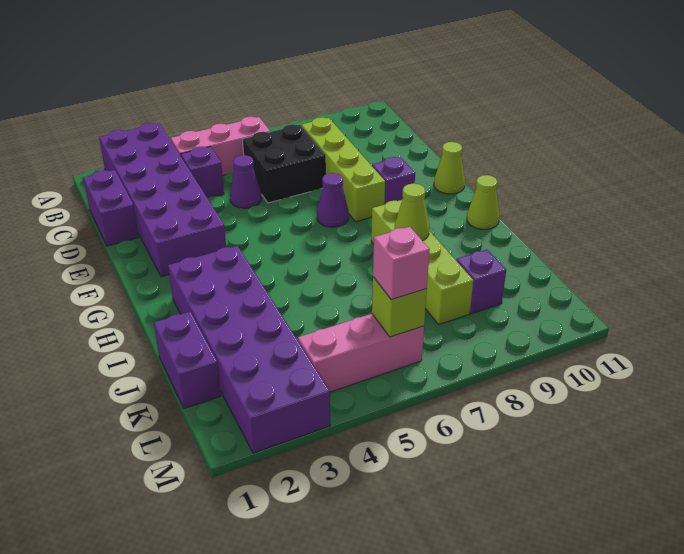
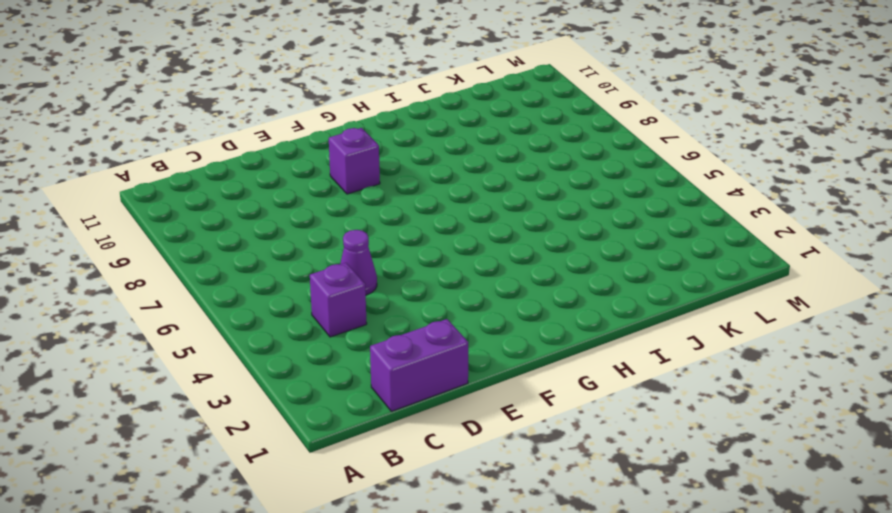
none -> purple brick A2:F3 level 1
none -> pink brick B4:B6 level 1
none -> black brick C6:D7 level 1

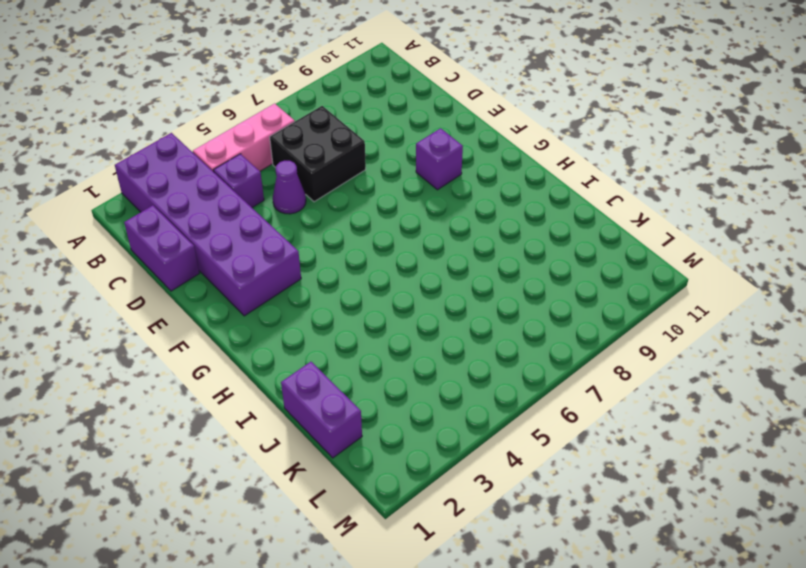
none -> lime brick C8:F8 level 1
none -> purple cone F7 level 1
none -> lime cone F11 level 1

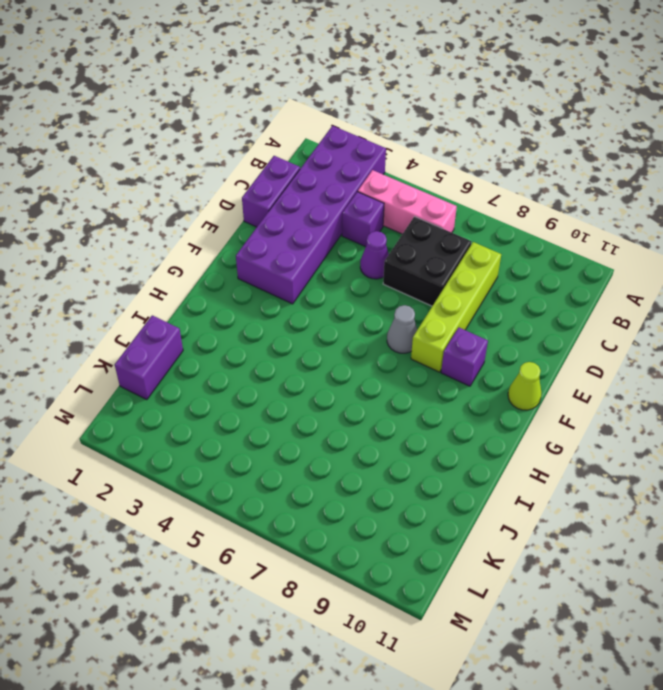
grey cone F7 level 1 -> purple cone F7 level 1
none -> purple brick H2:M3 level 1
none -> lime brick H8:K8 level 1
none -> lime cone H11 level 1

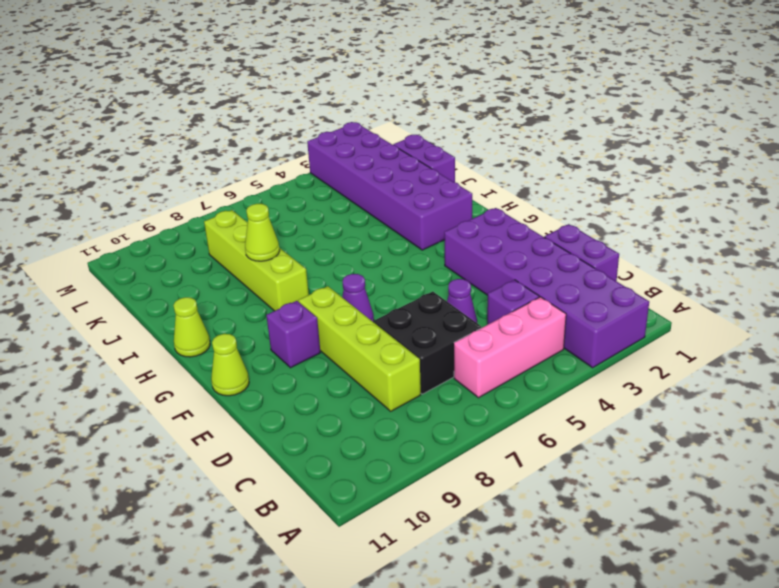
none -> purple brick K9 level 1
none -> pink brick L4:L6 level 1
none -> lime brick L6 level 2

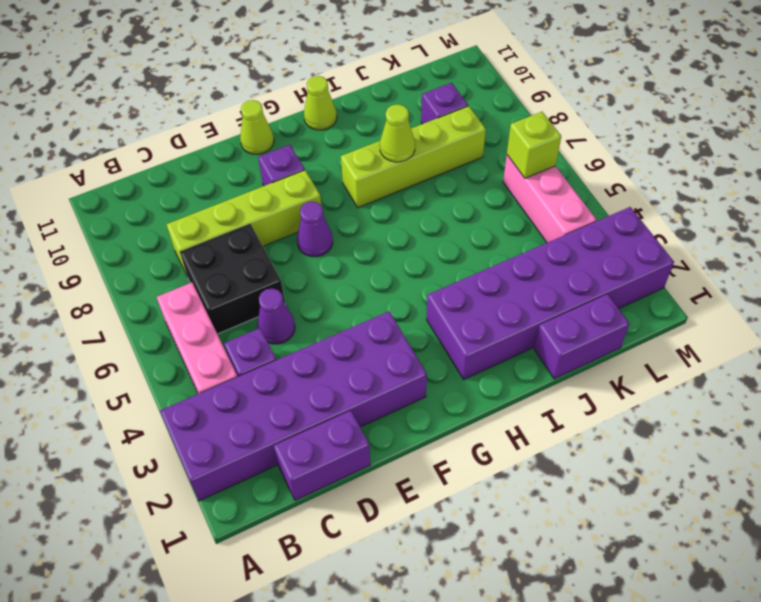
none -> pink brick L6 level 3

